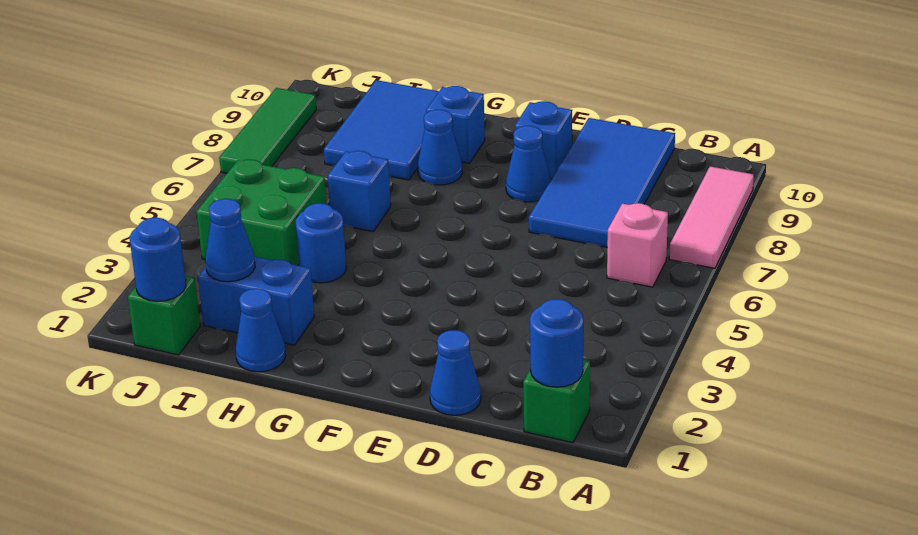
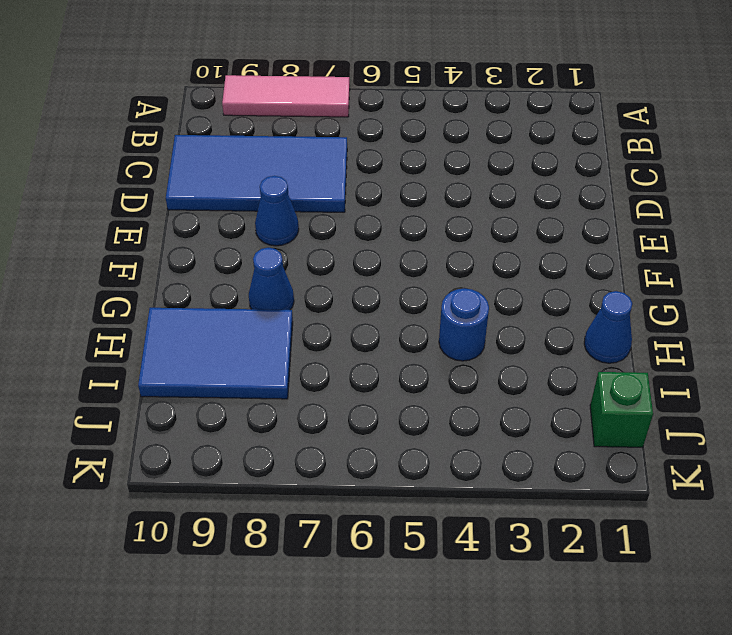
none -> green brick B1 level 1
none -> pink brick B6 level 1
none -> blue cone D1 level 1

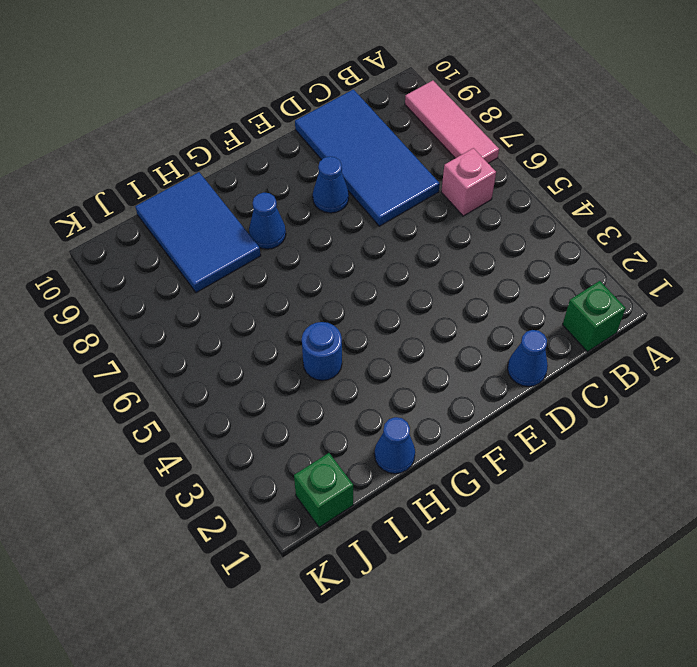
none -> blue brick E9 level 1
none -> blue brick G9 level 1
none -> blue brick H2:I2 level 1

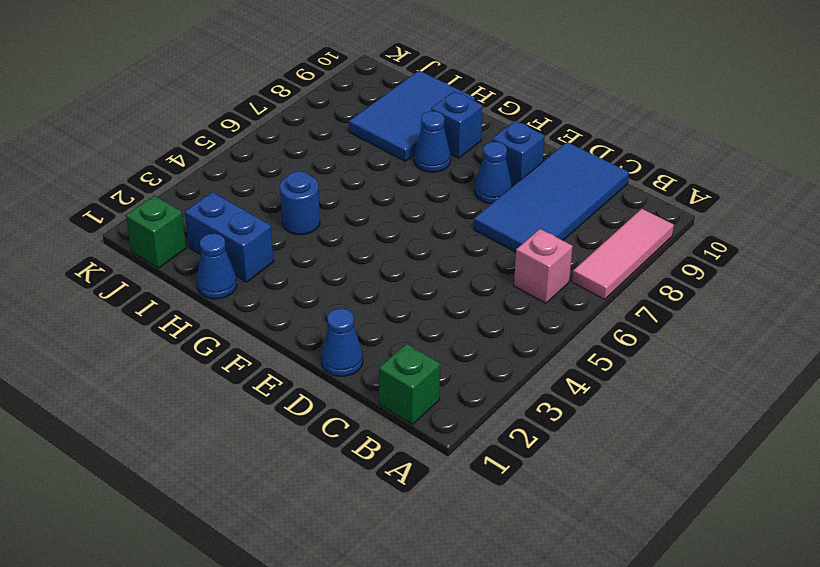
none -> blue brick H6 level 1
none -> green brick I4:J5 level 1
none -> green tile K7:K9 level 1

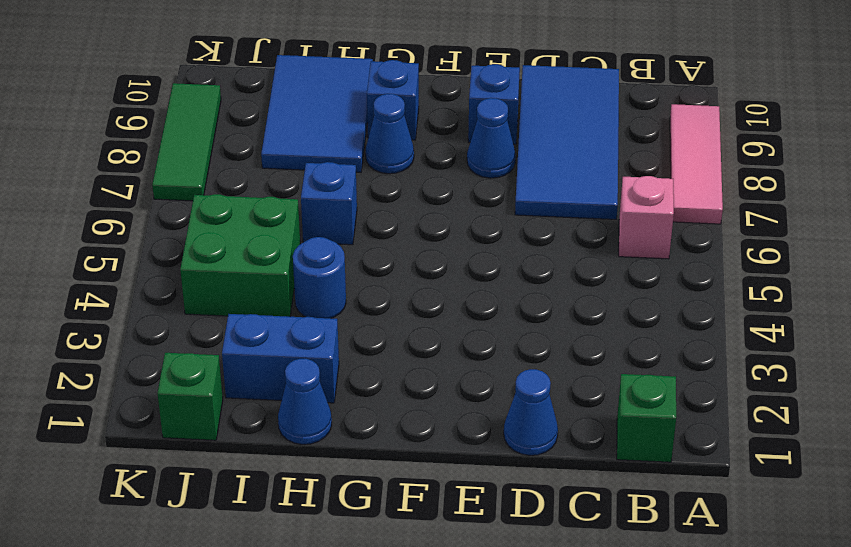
none -> blue round brick B1 level 2
none -> blue cone I2 level 2
none -> blue round brick J1 level 2

